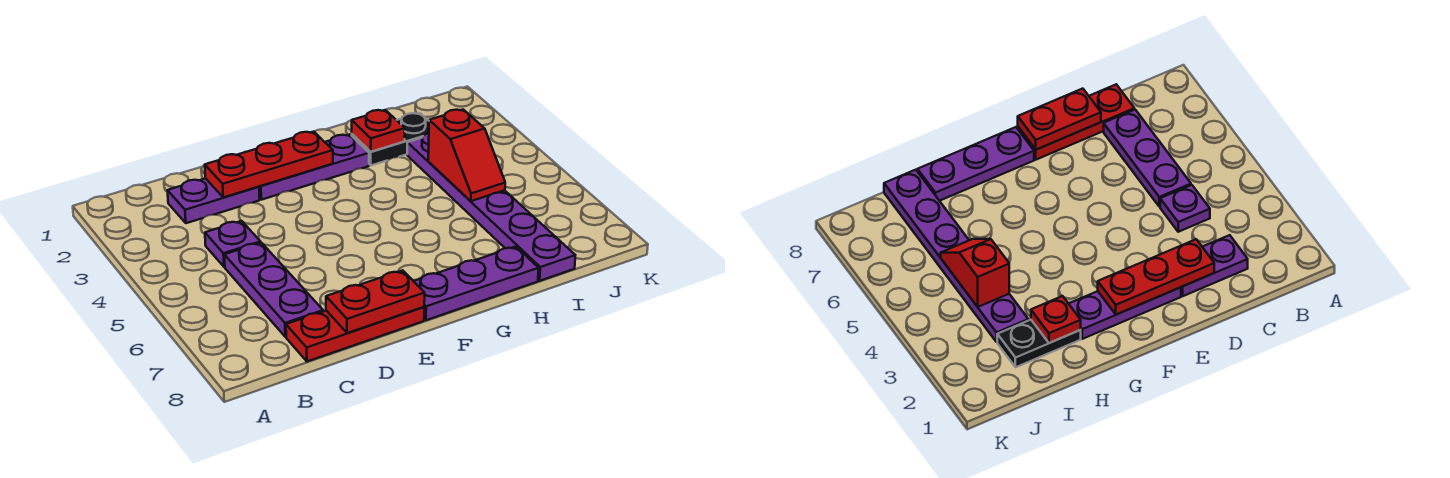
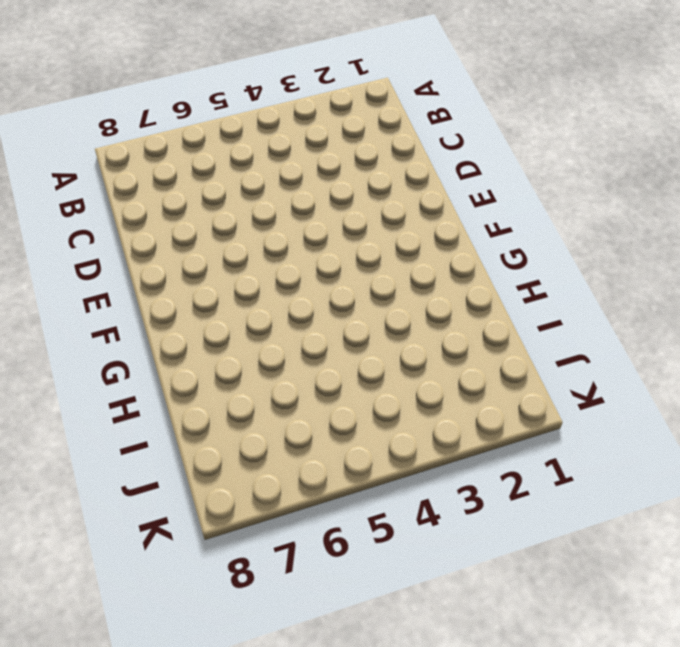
none -> purple plate C2:D2 level 1
none -> purple plate C4 level 1
none -> purple plate C5:C7 level 1

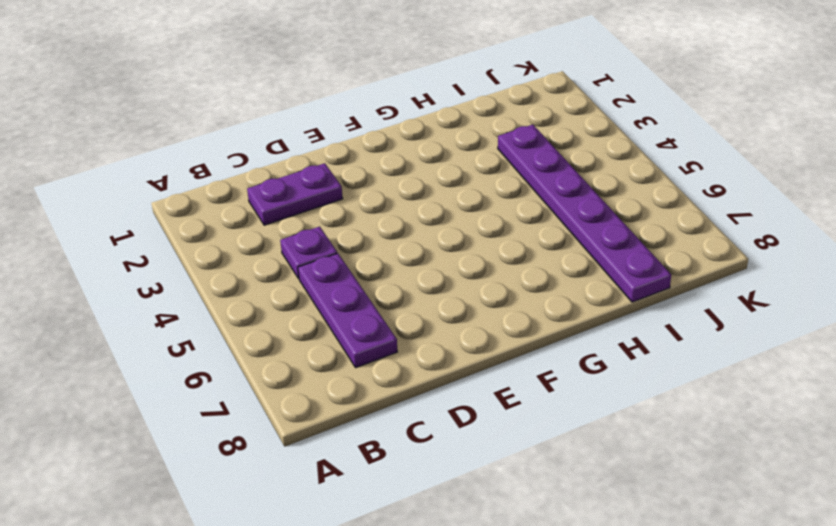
none -> red plate C8:E8 level 1
none -> purple plate E2:G2 level 1
none -> purple plate F8:H8 level 1

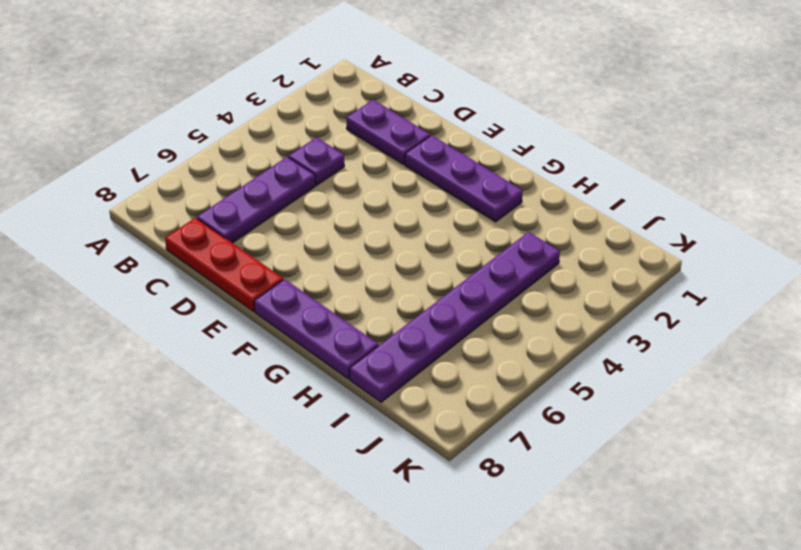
none -> black plate H2:I2 level 1
none -> red plate D2:F2 level 2
none -> red plate D8:E8 level 2

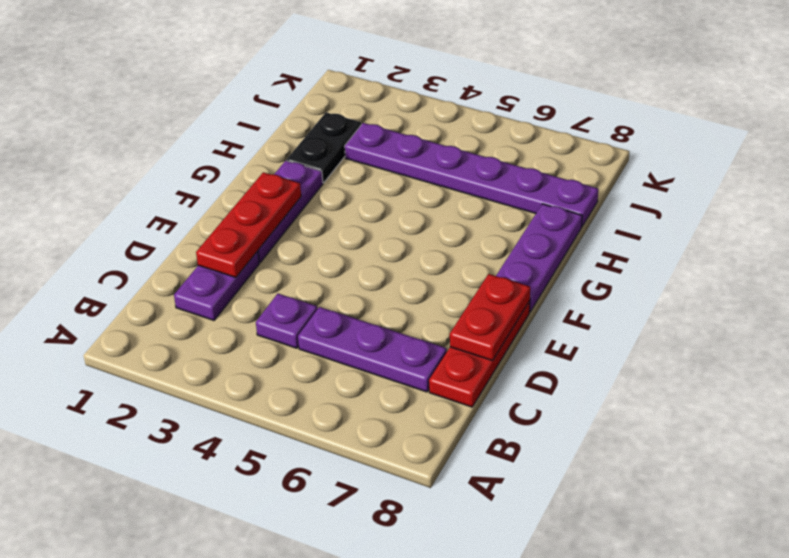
none -> red plate H2 level 2
none -> red slope I4:I5 level 2 top 4

